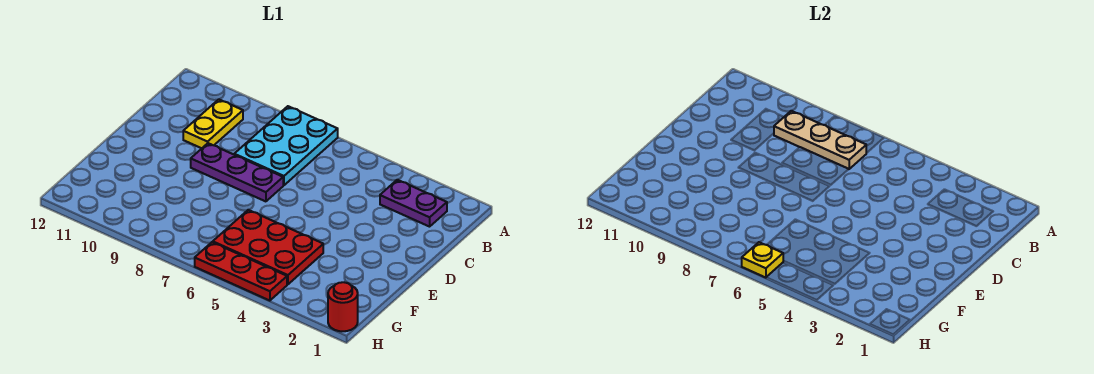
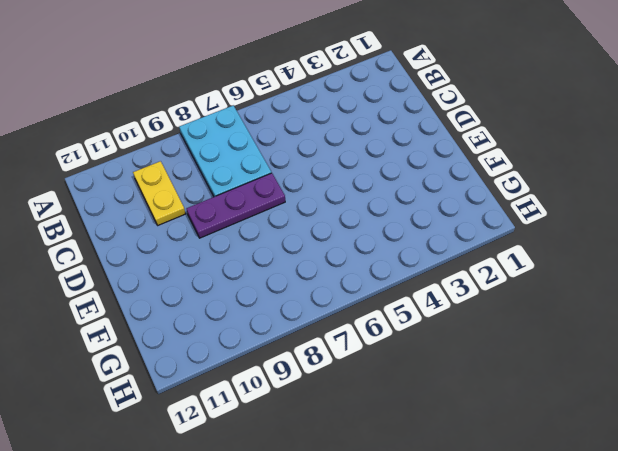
none -> purple plate B2:B3 level 1
none -> red plate F4:G6 level 1

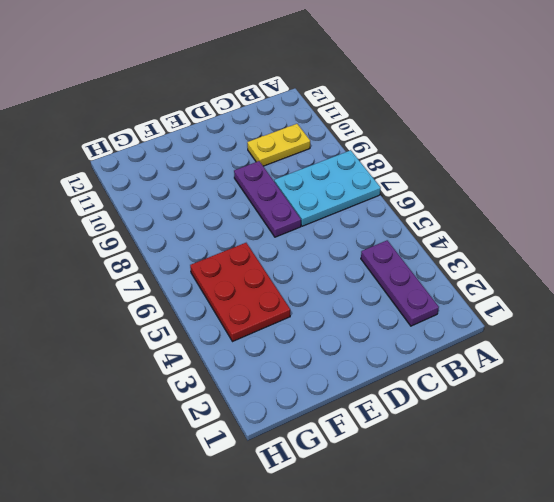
purple plate B2:B4 level 1 -> purple plate B2:B3 level 1
none -> red round brick H1 level 1
none -> red plate H4:H6 level 1

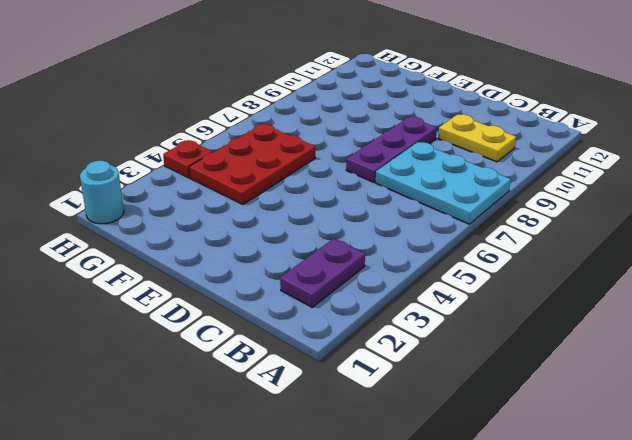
cyan round brick H1 level 1 -> red round brick H1 level 1
red plate H4 level 1 -> red plate H4:H6 level 1
none -> tan plate B7:B9 level 2
none -> yellow plate H6 level 2

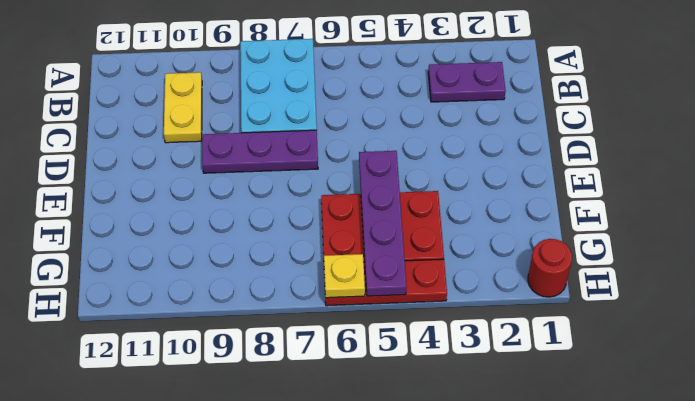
purple plate E5:H5 level 2 -> none
none -> tan plate B7:B9 level 2

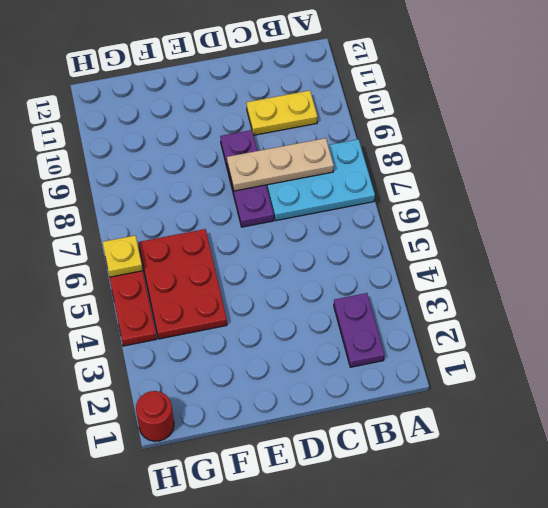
tan plate B8:D8 level 2 -> tan plate B7:B9 level 2

